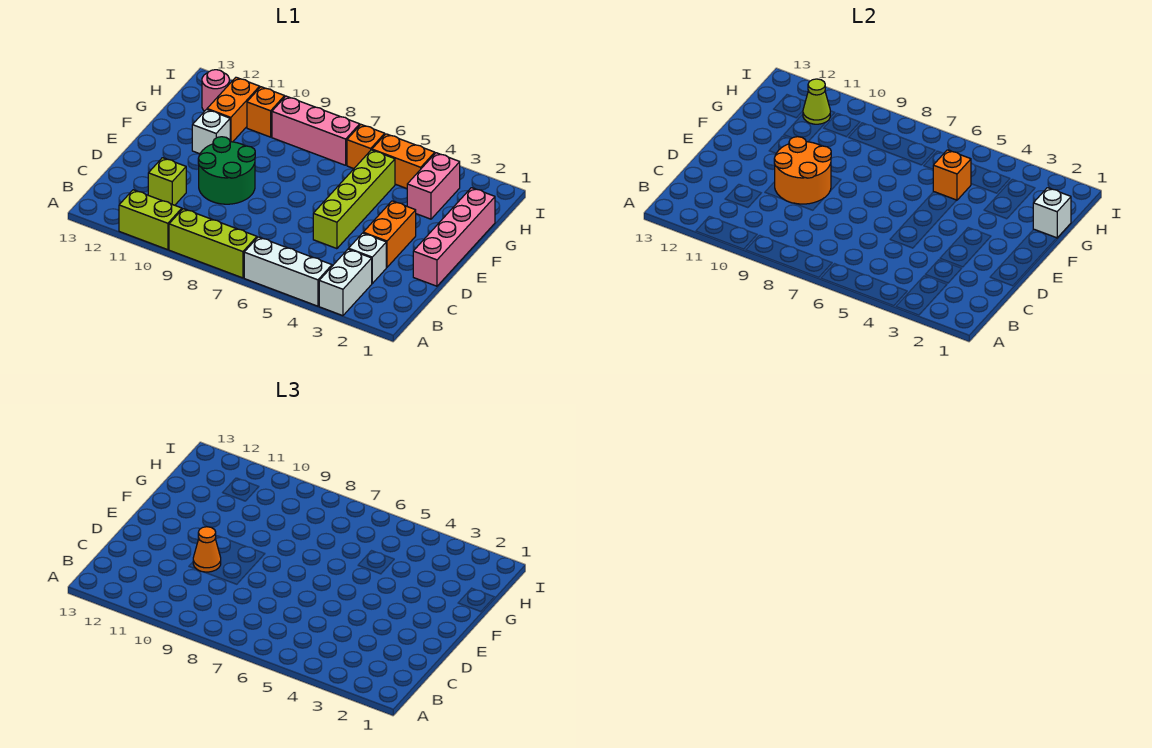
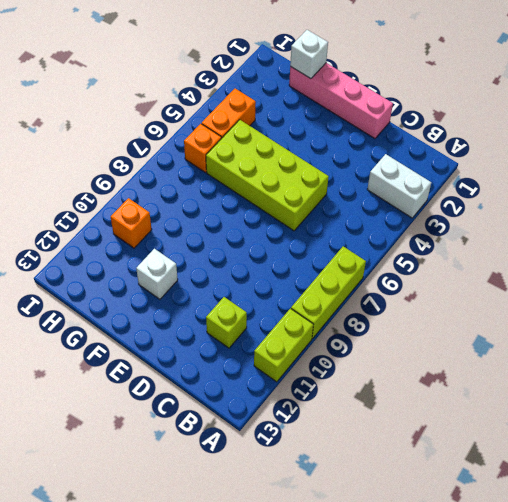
lime brick D5:G6 level 1 -> lime brick D5:G5 level 1
none -> white brick A4:A6 level 1
none -> white brick C3 level 1
none -> orange brick D3:E3 level 1

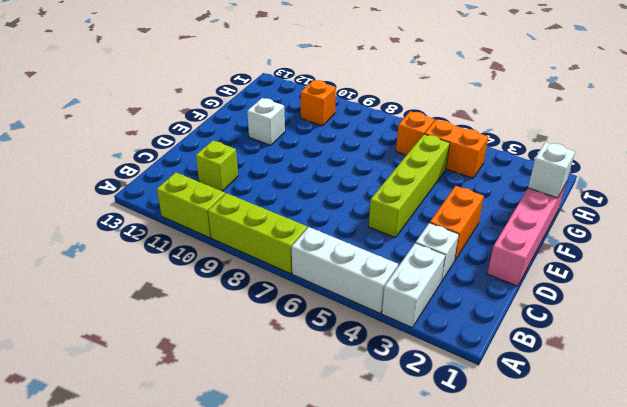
none -> green round brick D9:E10 level 1
none -> pink brick G3:H3 level 1
none -> orange brick G11:H11 level 1

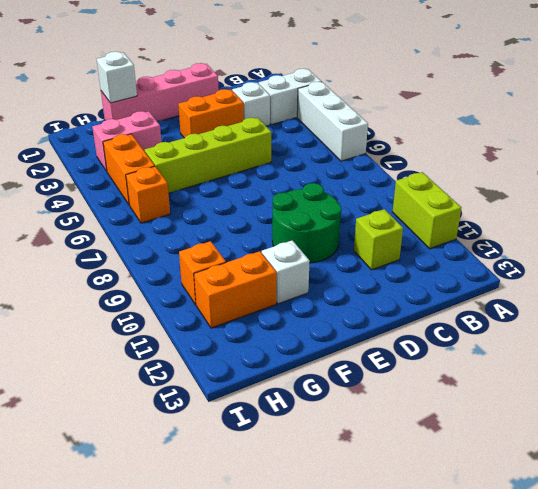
none -> lime brick A7:A9 level 1
none -> pink brick H7:H9 level 1
none -> pink round brick H12 level 1

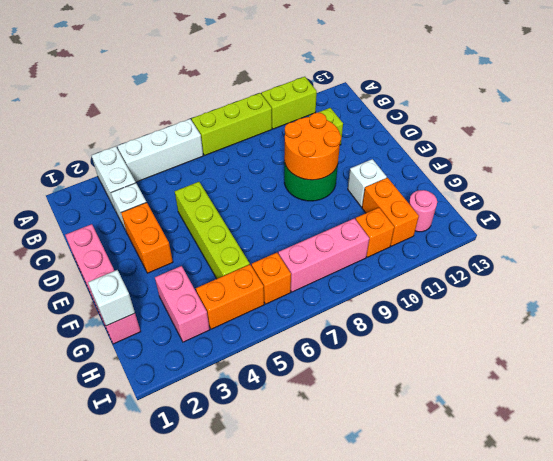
none -> orange brick G5 level 2
none -> lime cone H11 level 2
none -> orange cone D10 level 3

